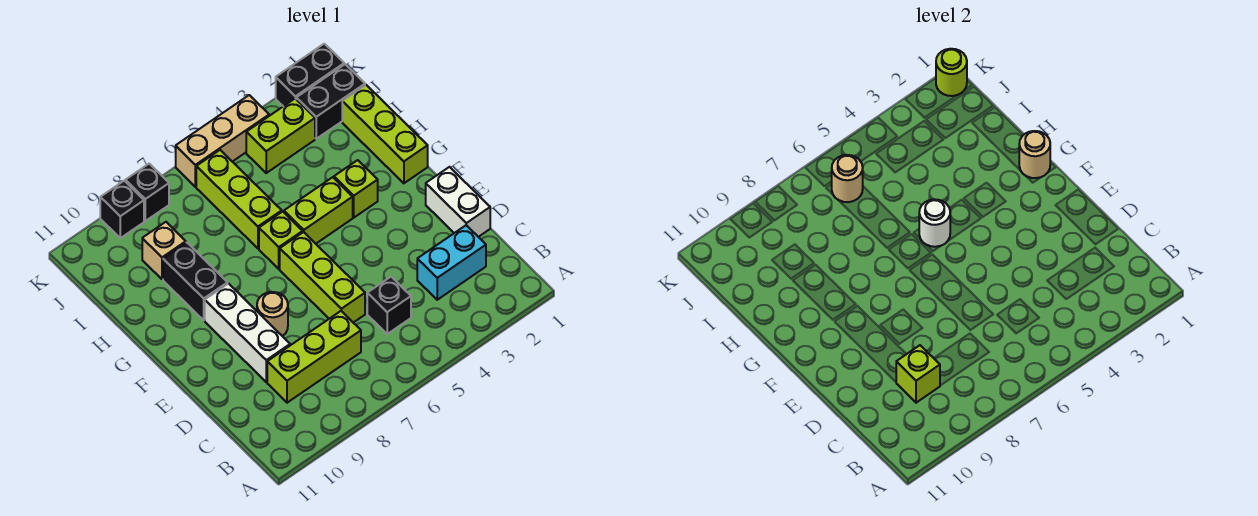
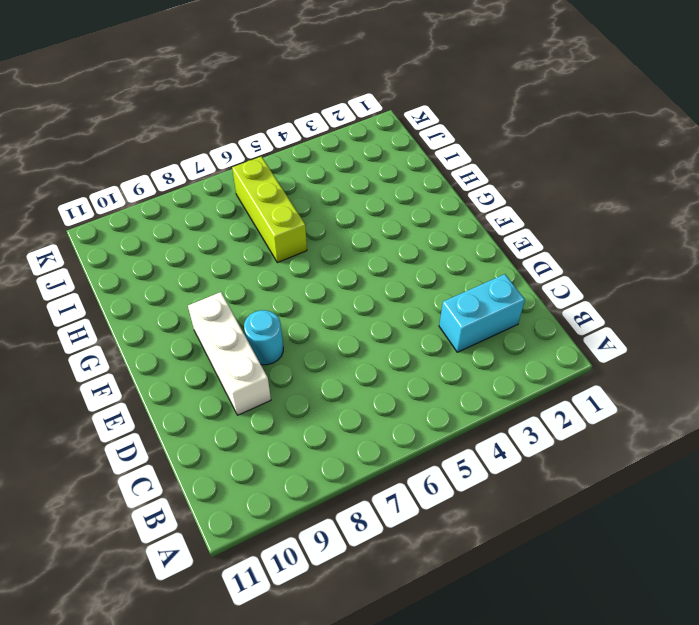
cyan round brick E8 level 1 -> tan round brick E8 level 1
none -> black brick C5 level 1
none -> lime brick C7:C9 level 1
none -> white brick D1:E1 level 1

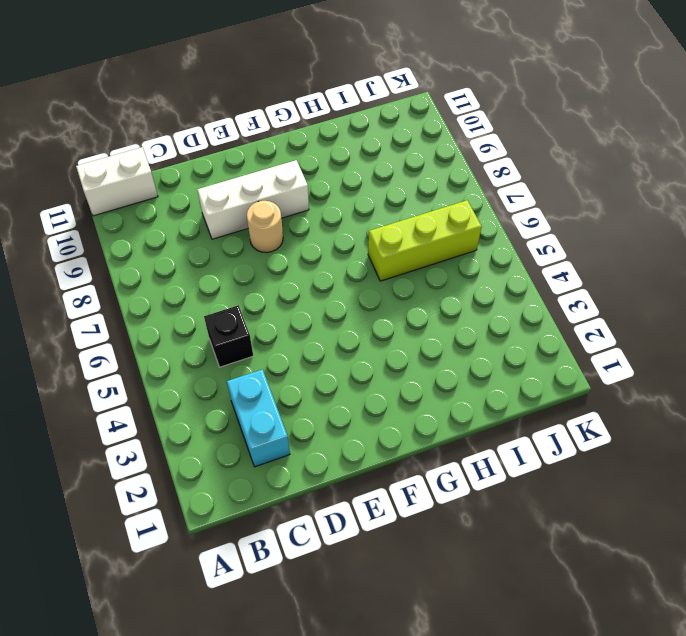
white brick A11:B11 level 1 -> white brick D1:E1 level 1
none -> lime brick C7:C9 level 1
none -> lime brick D6:F6 level 1
none -> lime brick G1:I1 level 1

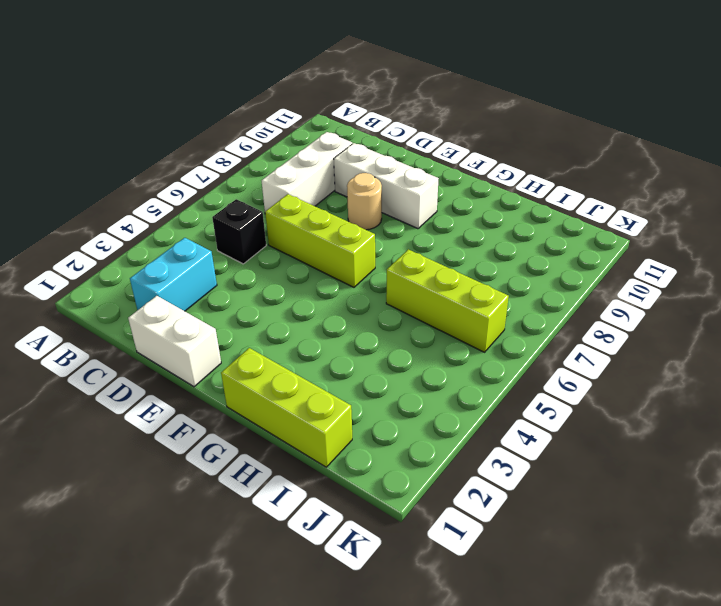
white brick C7:C9 level 1 -> lime brick C7:C9 level 1
none -> lime brick G3 level 1
none -> lime brick G4:G5 level 1
none -> lime brick G6 level 1

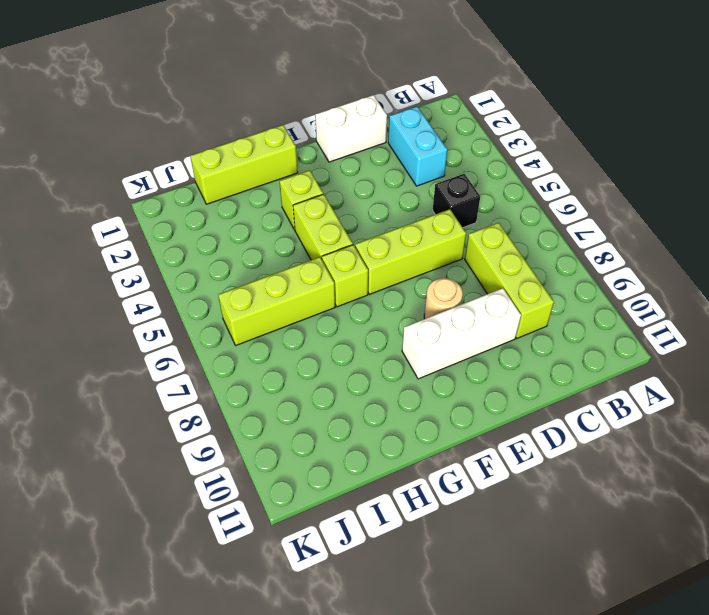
none -> black brick G9:H9 level 1
none -> tan brick I9 level 1
none -> black brick J1:J2 level 1

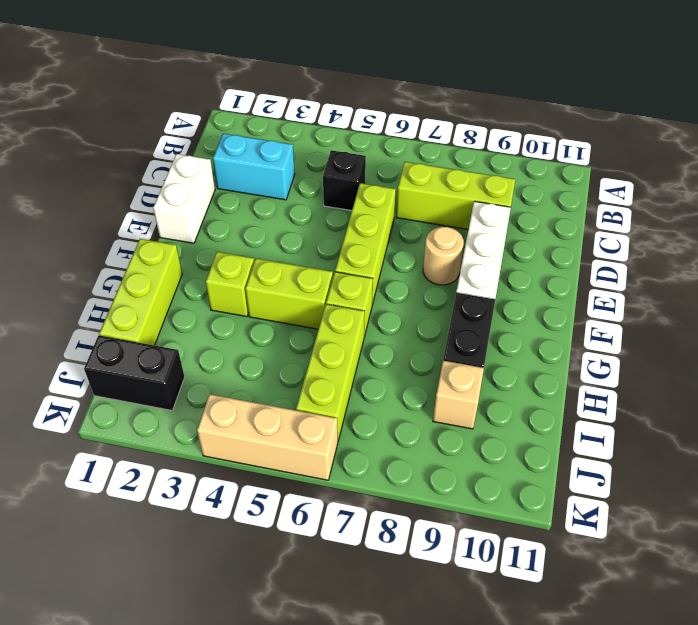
none -> lime brick J3:J4 level 1
none -> black brick K1:K2 level 1
none -> black brick K8 level 1

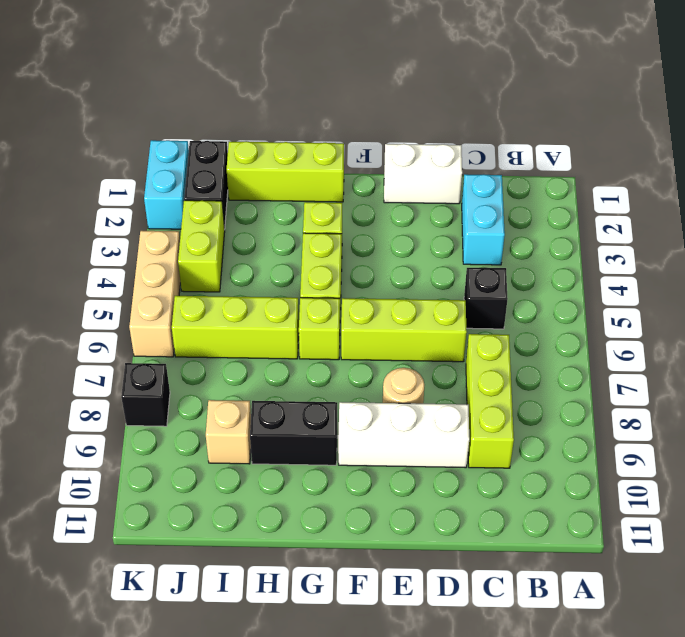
cyan brick K1:K2 level 1 -> black brick K1:K2 level 1
none -> black brick K9 level 1
none -> lime brick C9 level 2
none -> tan round brick G1 level 2

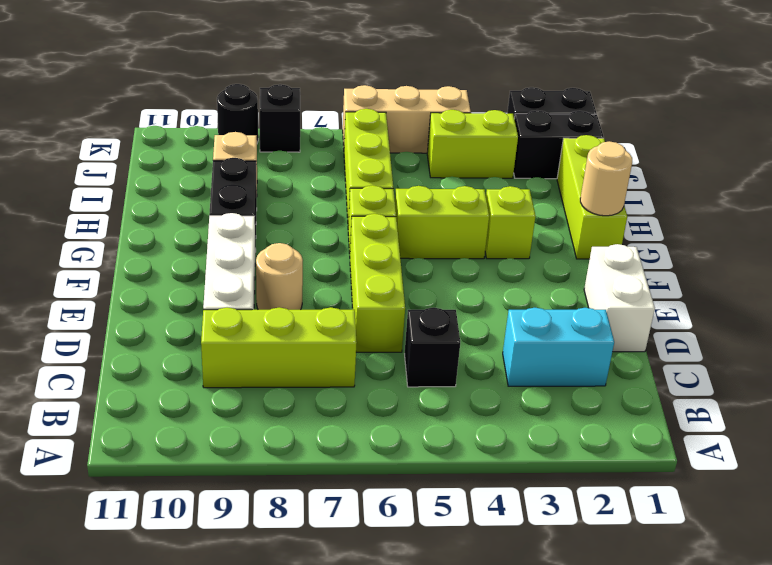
black round brick K9 level 1 -> black brick K9 level 1
none -> lime brick C9 level 2
none -> white round brick G5 level 2
none -> tan round brick J6 level 2

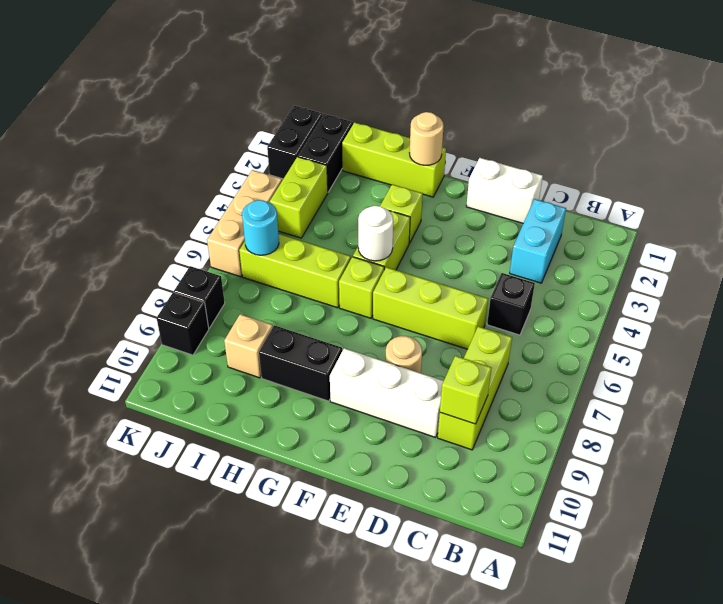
cyan round brick J6 level 2 -> tan round brick J6 level 2
none -> lime round brick K1 level 2

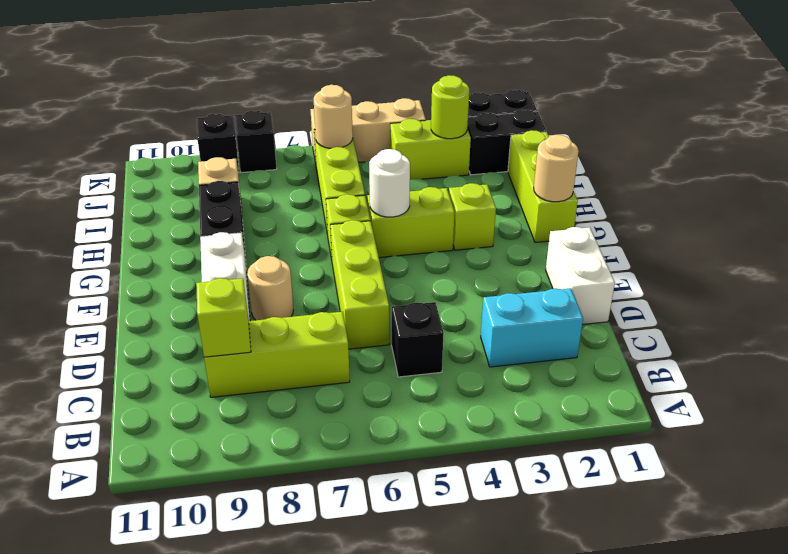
lime round brick J3 level 2 -> lime round brick K1 level 2

